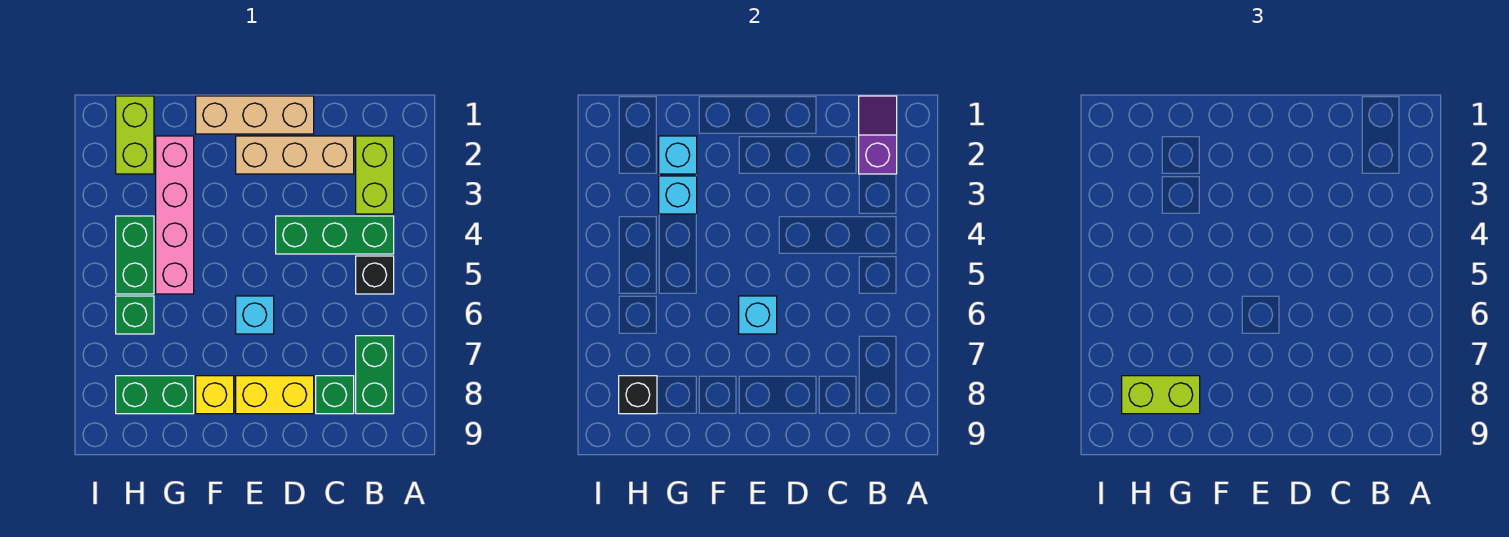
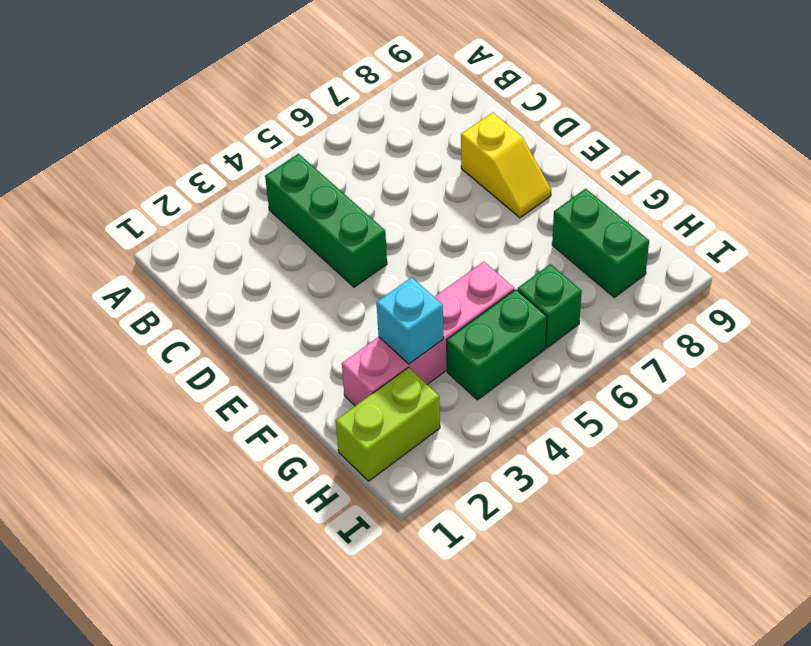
yellow slope D8:E8 level 1 top D -> yellow brick D8:E8 level 1
none -> lime brick B2:B3 level 1
none -> black brick B5 level 1
none -> green brick B7:B8 level 1

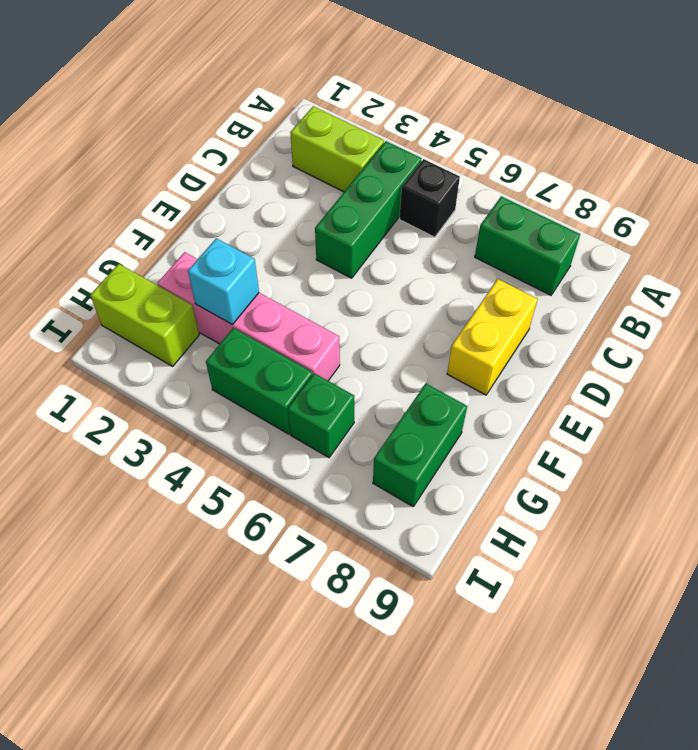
none -> tan brick C2:E2 level 1
none -> green brick C8 level 1
none -> tan brick D1:F1 level 1

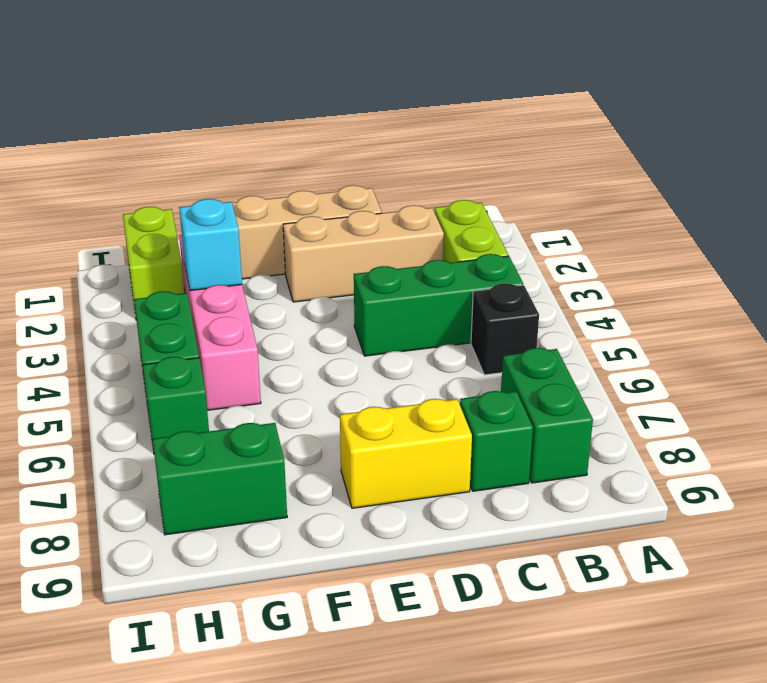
none -> cyan brick E6 level 1
none -> yellow brick F8 level 1
none -> purple slope B1:B2 level 2 top 2

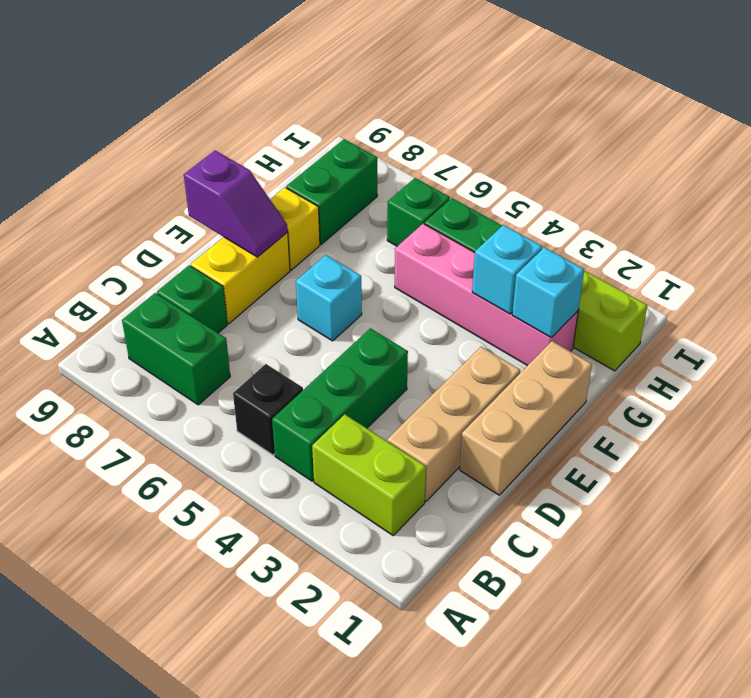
purple slope E8:E9 level 2 top 9 -> purple slope B1:B2 level 2 top 2
none -> cyan brick E6 level 2
none -> black brick H8 level 2
none -> lime brick G8:H8 level 3

